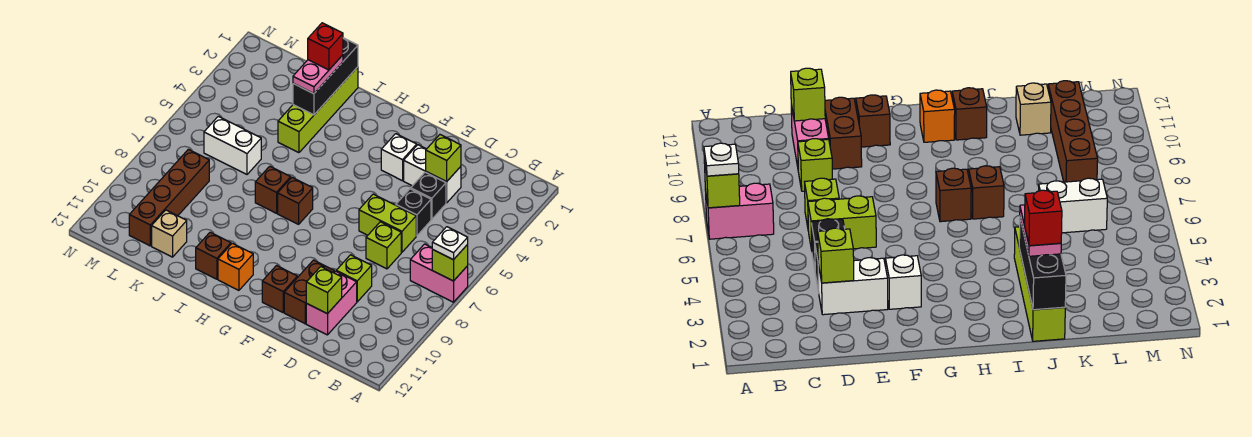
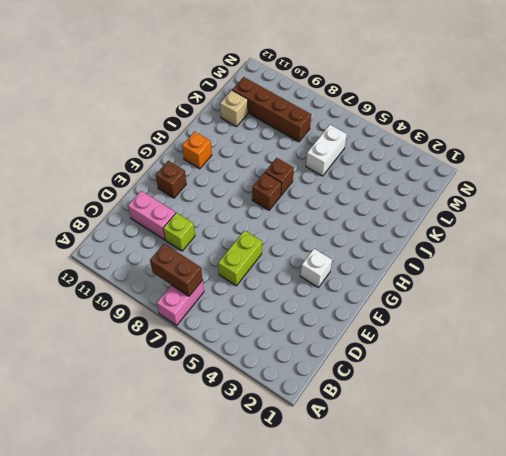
brown brick B7:B8 level 2 -> brown brick E10:E11 level 1
none -> white brick D3:E3 level 1
none -> black brick D4 level 1
none -> black brick D5 level 1

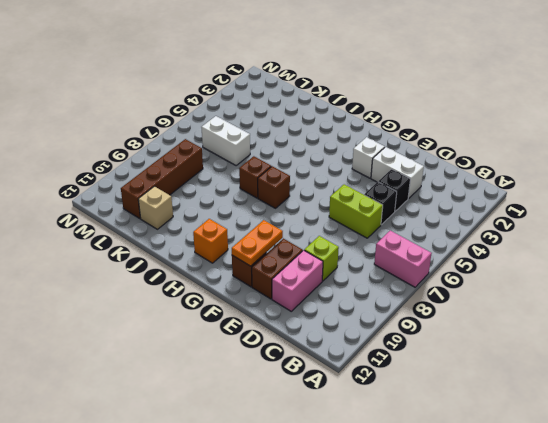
orange plate F10:F11 level 2 -> none
none -> lime brick D7 level 1
none -> brown brick I11 level 1
none -> lime brick J1:J4 level 1

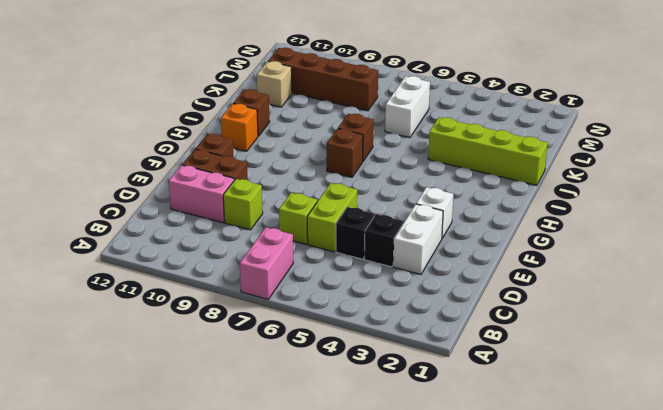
none -> lime brick A7 level 2
none -> lime brick D3 level 2
none -> lime brick D11 level 2

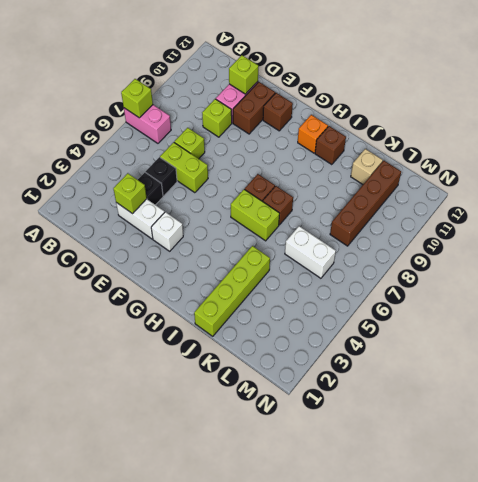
lime brick H6:I6 level 1 -> none
none -> black brick J1:J3 level 2
none -> white plate A7 level 3
none -> pink plate J2:J3 level 3

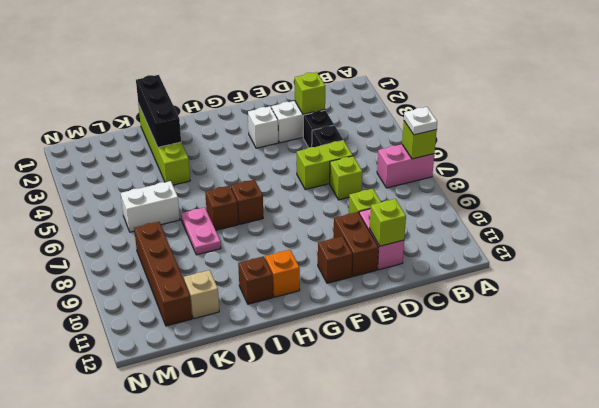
pink plate J7:J8 level 1 -> pink plate J2:J3 level 3
none -> red brick J2 level 4

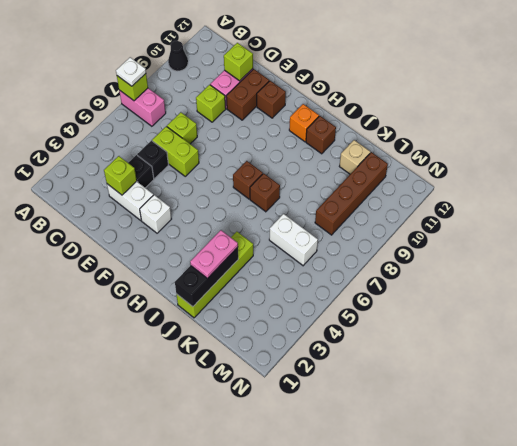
black cone A10 level 1 -> none
none -> red brick J2 level 4

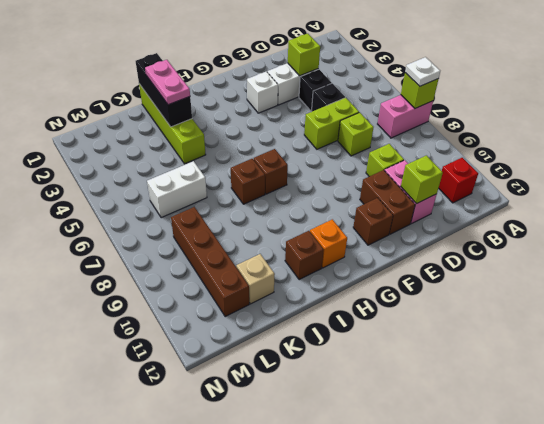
red brick B11 level 1 -> red brick J2 level 4

